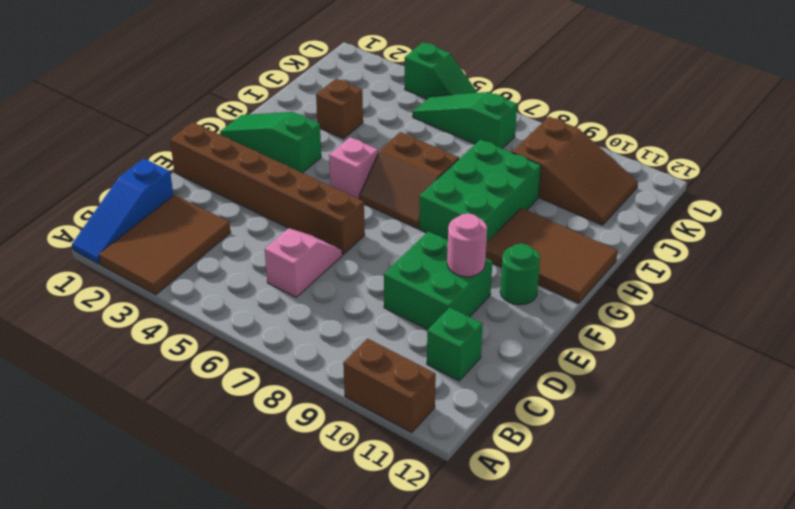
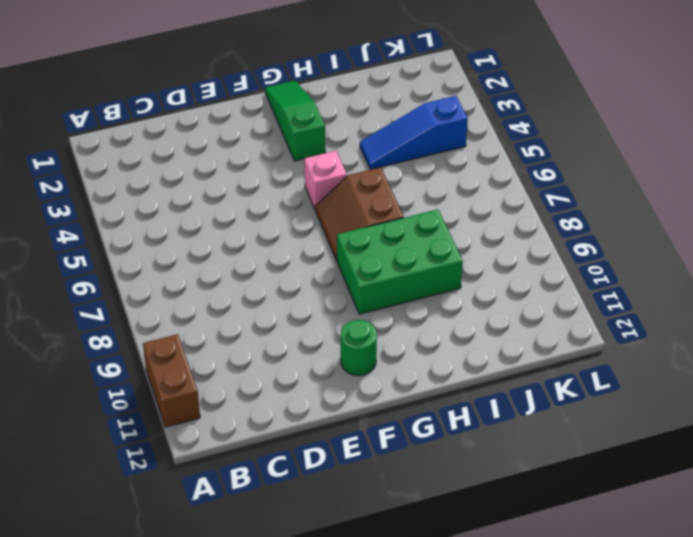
blue slope I4:K4 level 1 top K -> blue slope A1:C1 level 1 top C
none -> brown tile A2:C3 level 1
none -> pink slope C6:D6 level 1 top C
none -> green brick C11 level 1

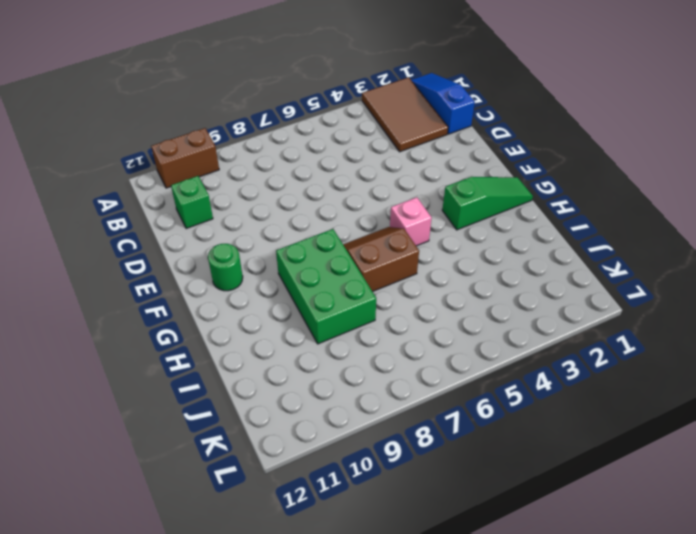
none -> pink slope C6:D6 level 1 top C
none -> green brick D9:E10 level 1
none -> brown brick E1:E6 level 1

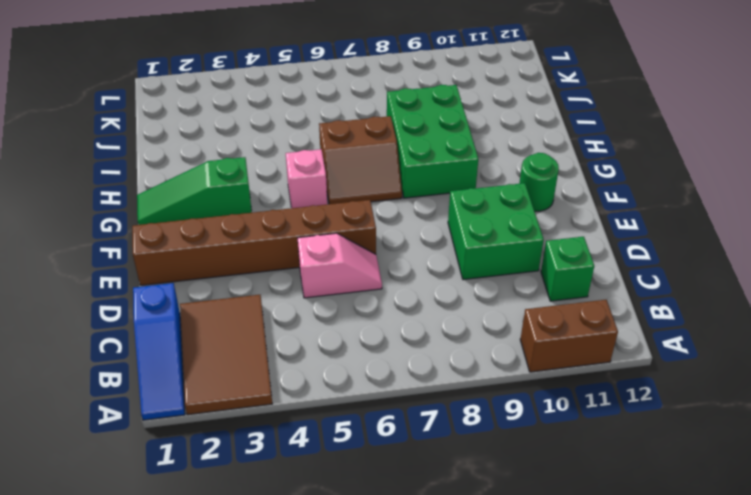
pink slope D5:D6 level 1 top 5 -> pink slope C6:D6 level 1 top C
none -> brown tile G10:H12 level 1
none -> brown brick I3 level 1
none -> brown slope J9:K11 level 1 top 9

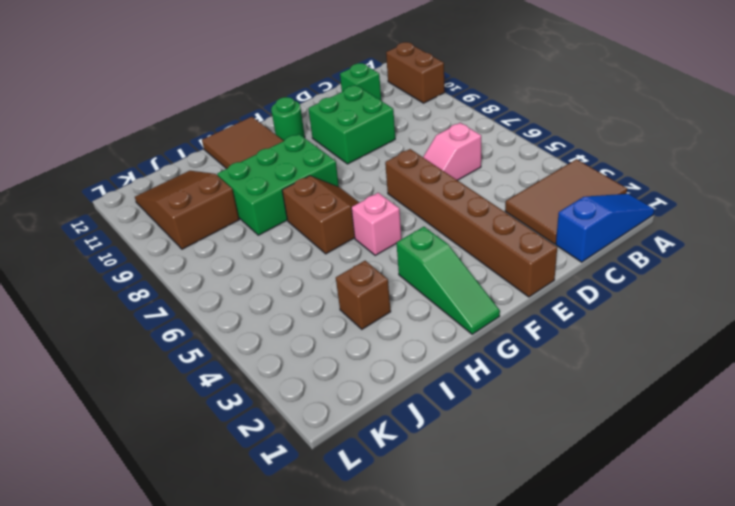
none -> green slope K5:K7 level 1 top 7
none -> green slope L4:L5 level 1 top 4
none -> pink round brick E10 level 2

